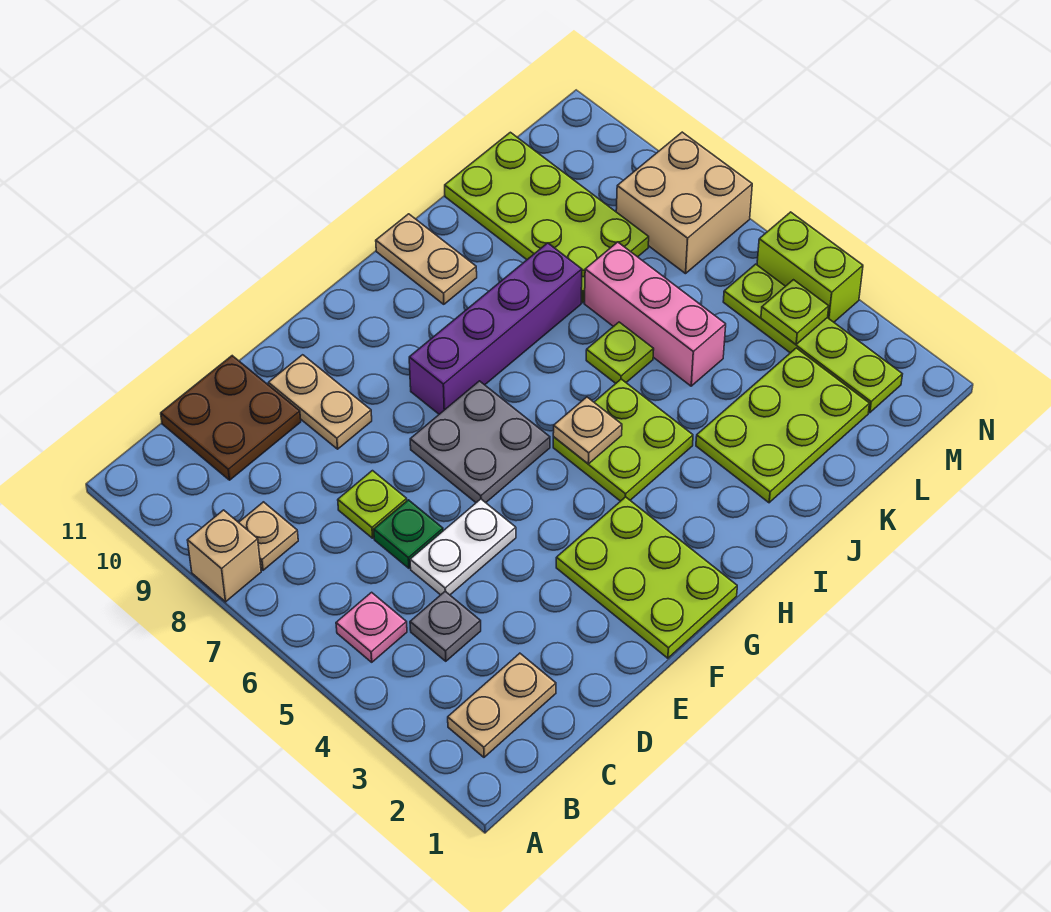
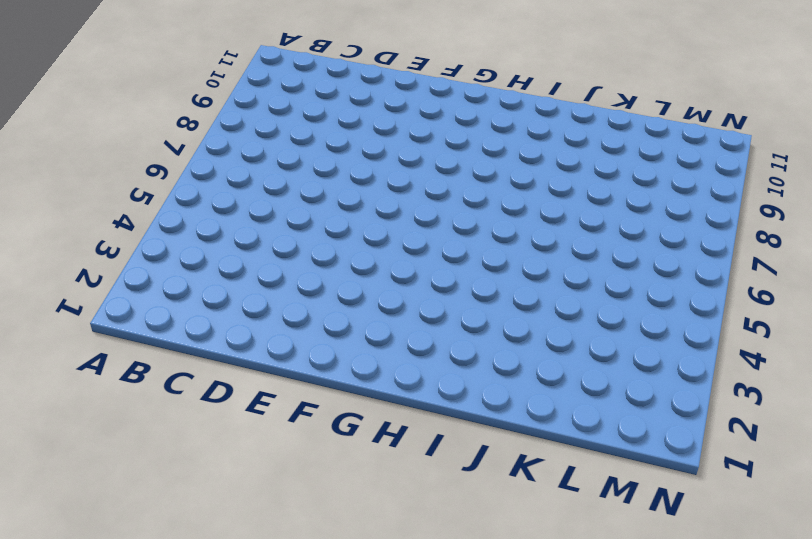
none -> tan brick A8 level 1
none -> tan plate B2:C2 level 1
none -> pink plate B5 level 1

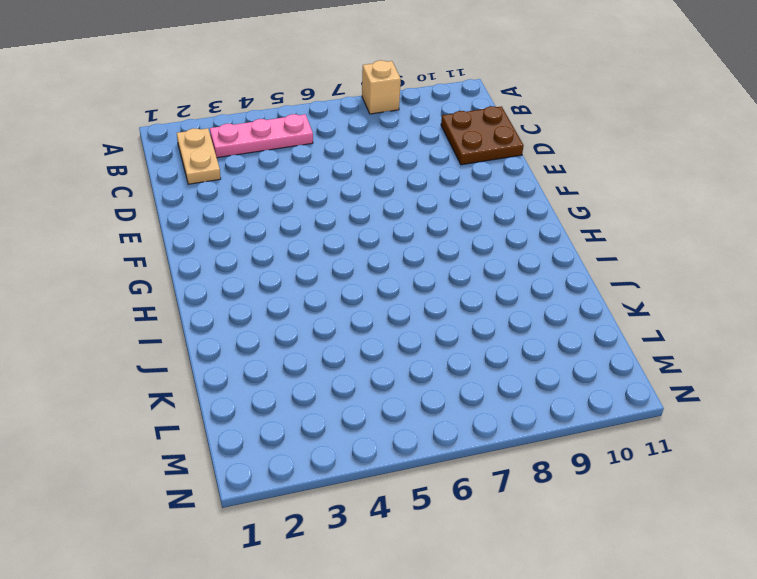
pink plate B3:B5 level 1 -> pink plate B5 level 1
none -> tan plate B8 level 1
none -> grey plate C4 level 1
none -> white plate D5:E5 level 1

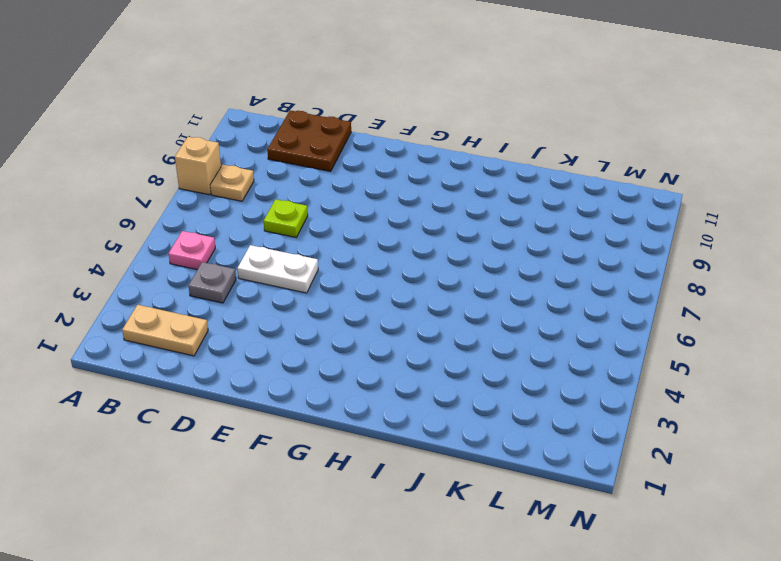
none -> green plate D6 level 1
none -> tan plate E9:E10 level 1
none -> lime plate F1:G3 level 1

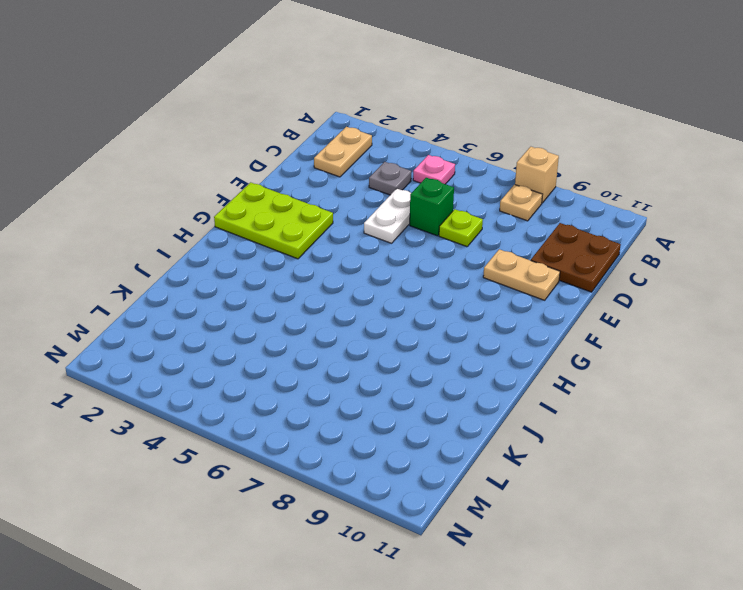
green brick D6 level 1 -> green plate D6 level 1
none -> grey plate F6:G7 level 1
none -> purple brick G8:J8 level 1
none -> lime plate H4:I5 level 1

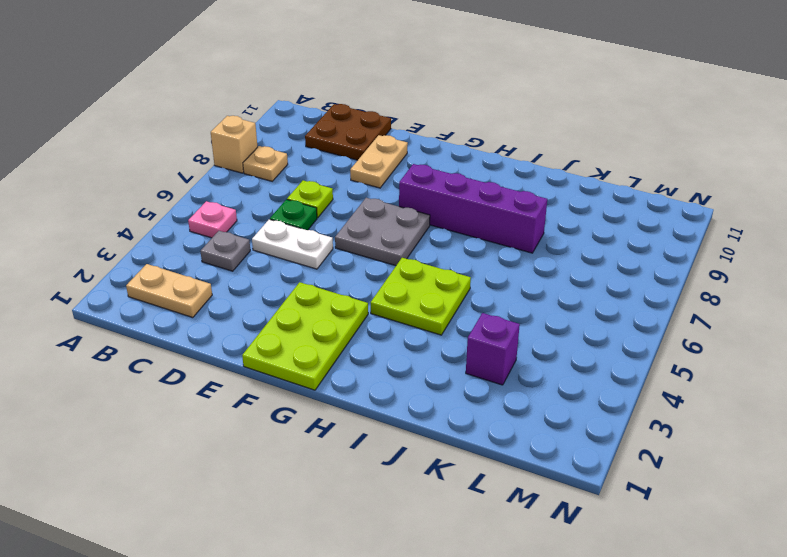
purple brick K3 level 1 -> lime plate J2:L3 level 1
none -> tan plate I10:I11 level 1
none -> lime plate J6 level 1
none -> pink brick K5:K7 level 1

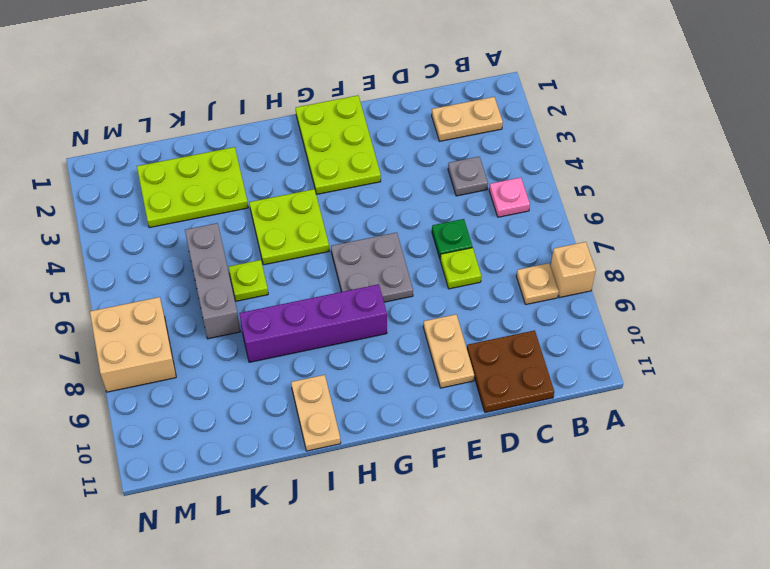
grey brick K5:K7 level 1 -> pink brick K5:K7 level 1
none -> white plate D5:E5 level 1
none -> lime plate K8:L11 level 1
none -> lime plate M2:M5 level 1

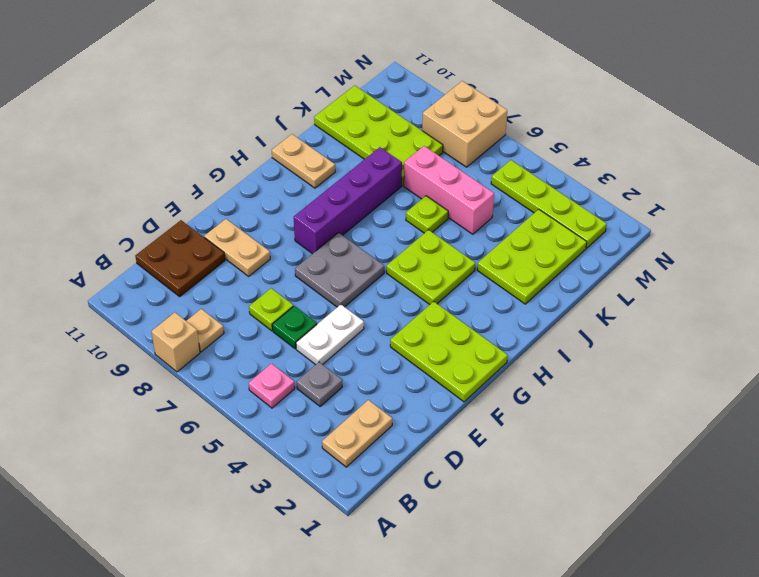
none -> lime brick N4:N5 level 1
none -> tan plate H5 level 2
none -> lime plate M4 level 2

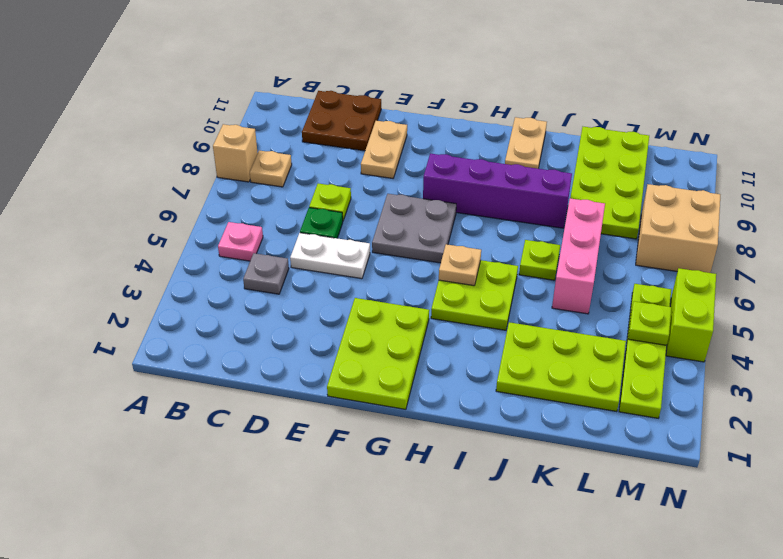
none -> tan plate B2:C2 level 1

